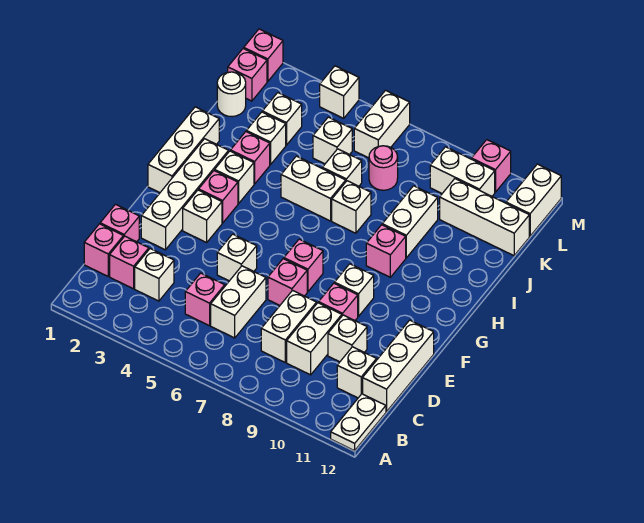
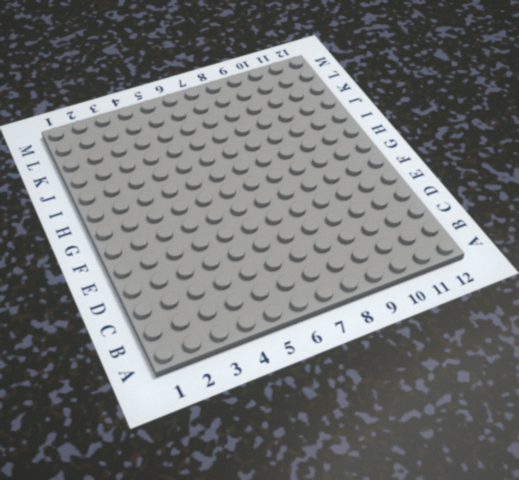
none -> white plate A12:B12 level 1
none -> pink brick C1 level 1
none -> pink brick C2 level 1
none -> white brick C3 level 1

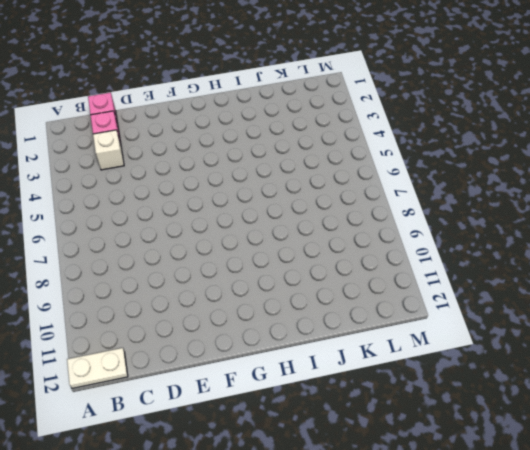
none -> pink brick C5 level 1
none -> white brick C6:D6 level 1
none -> white brick C8:D8 level 1
none -> white brick C9:D9 level 1

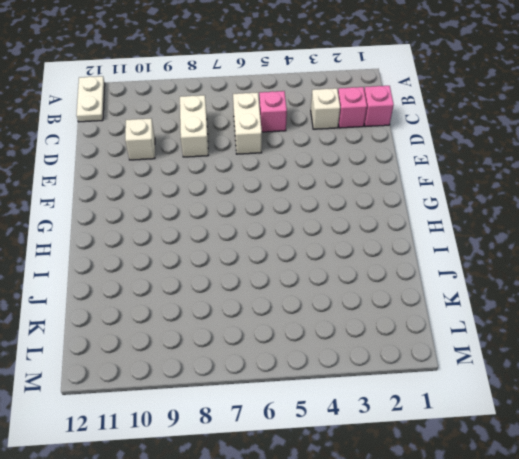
none -> white brick C9:D9 level 1
none -> white brick C11 level 1
none -> white brick C12:E12 level 1
none -> pink brick D1 level 1

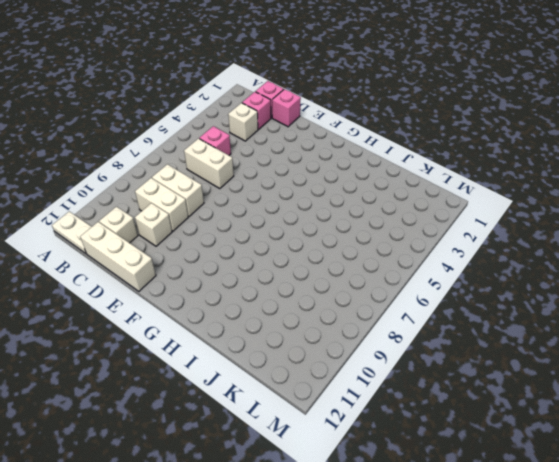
none -> white brick E2:H2 level 1
none -> white brick E5 level 1
none -> pink brick E7 level 1
none -> pink brick E9 level 1

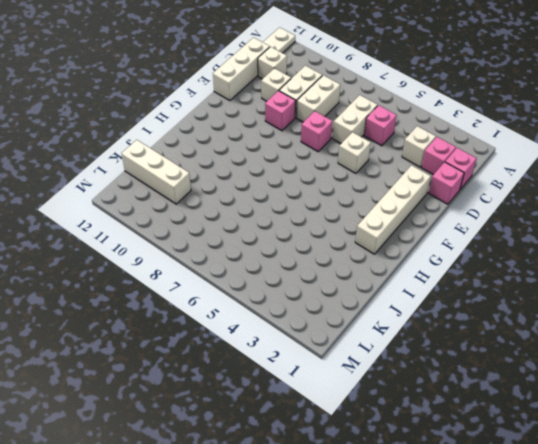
none -> white brick F3 level 1
none -> pink brick F7 level 1
none -> white brick F9 level 1
none -> white brick G1:I1 level 1

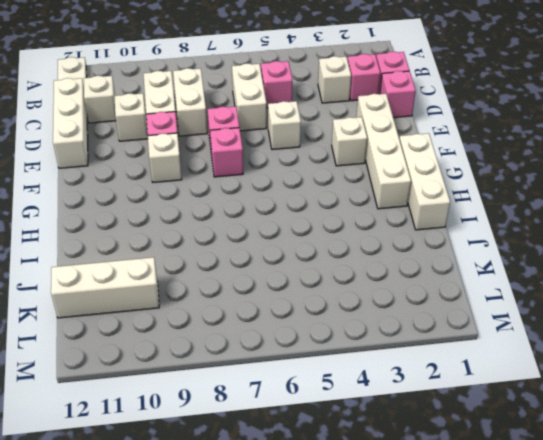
none -> pink brick G3 level 1
none -> white brick H3 level 1
none -> pink brick H9 level 1
none -> pink brick I3 level 1

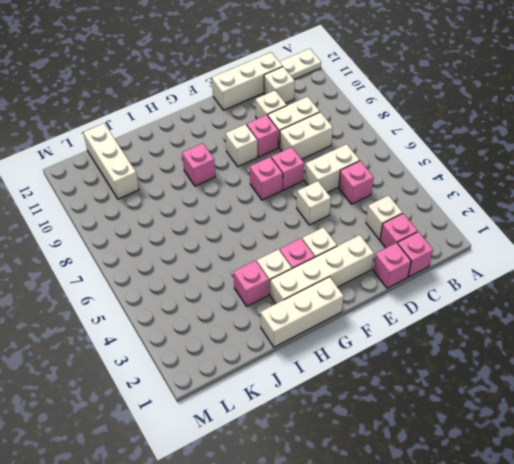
none -> white brick I5:I6 level 1
none -> white brick I7 level 1
none -> white brick I9:J9 level 1
none -> white brick J3 level 1

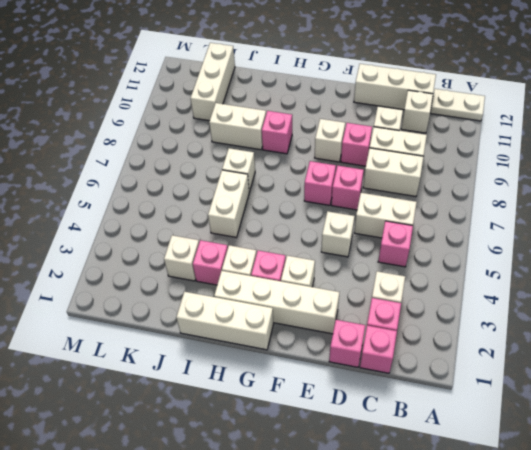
none -> white brick J6 level 1
none -> white round brick K1 level 1
none -> white brick K3 level 1
none -> white brick K5 level 1

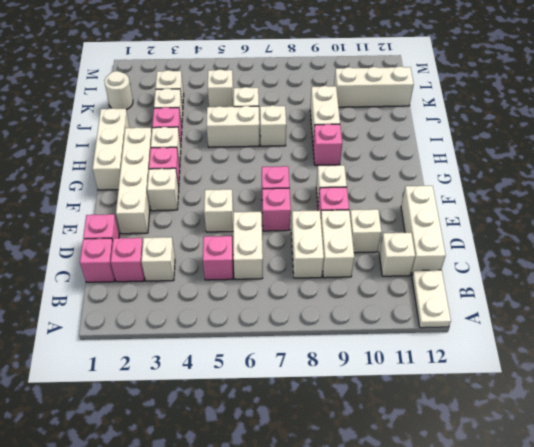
none -> pink round brick K7 level 1
none -> pink brick L1 level 1
none -> white brick L6:M6 level 1
none -> white brick L9:L10 level 1

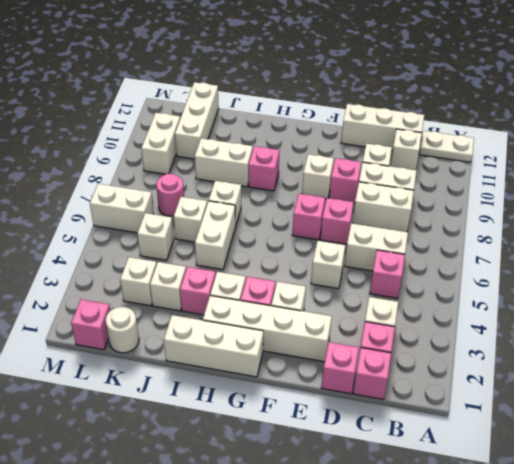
none -> white brick L12:M12 level 1
none -> pink brick M1 level 1
none -> white brick M4 level 1
none -> pink brick M10 level 1

